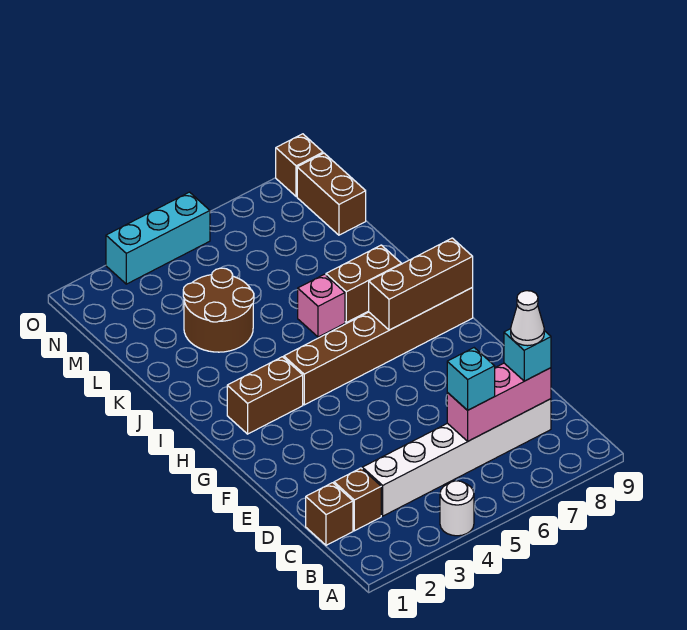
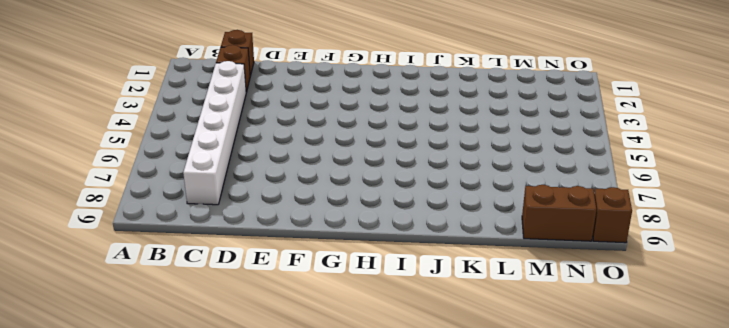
none -> white round brick A4 level 1
none -> brown brick H2:H3 level 1
none -> brown brick H4:H9 level 1

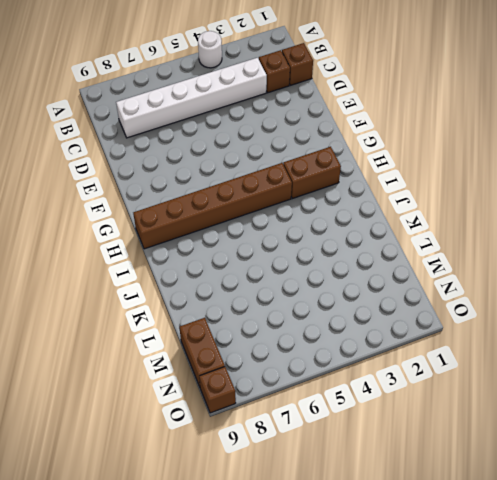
none -> pink brick J6 level 1
none -> brown brick J7:J8 level 1
none -> brown round brick K3:L4 level 1

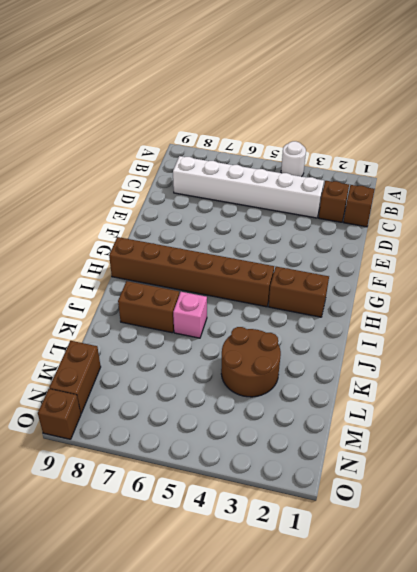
none -> cyan brick O3:O5 level 1
none -> pink brick C6:C8 level 2
none -> brown brick H7:H9 level 2

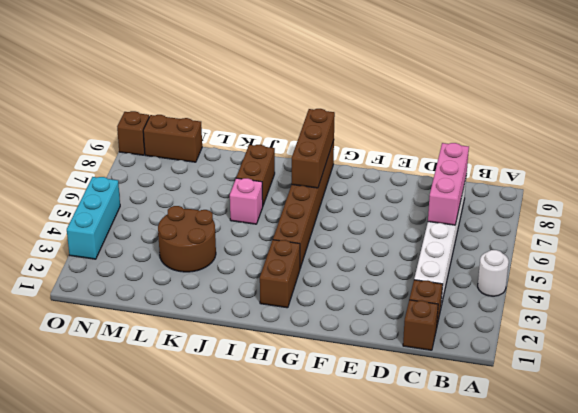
none -> cyan brick C6 level 3
none -> cyan brick C8 level 3
none -> white cone C8 level 4

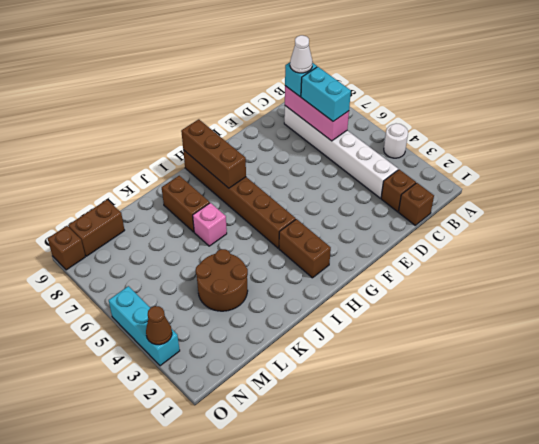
cyan brick C6:C7 level 3 -> cyan brick C6 level 3
brown cone O3 level 2 -> none

